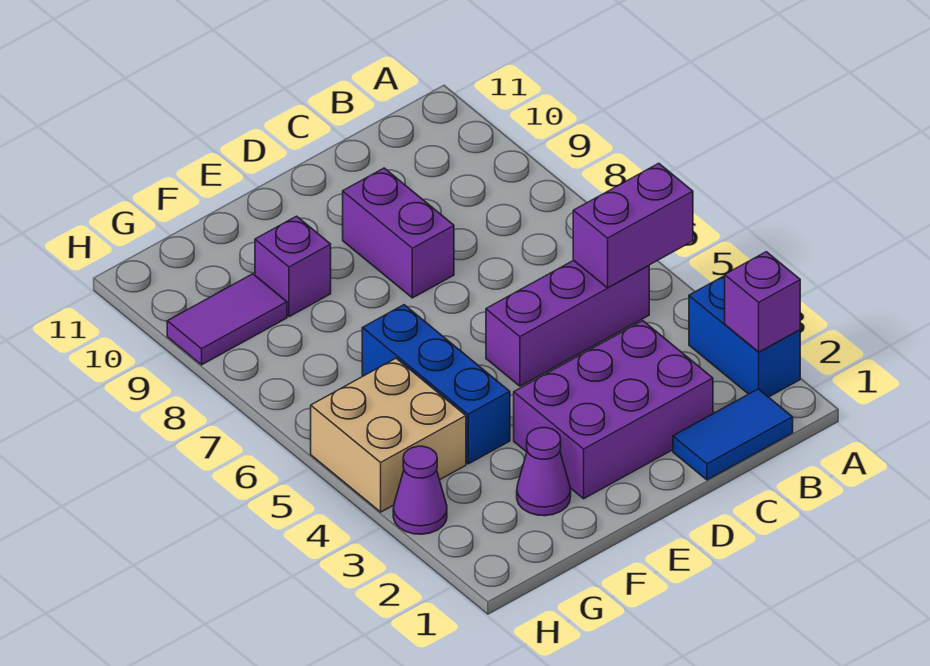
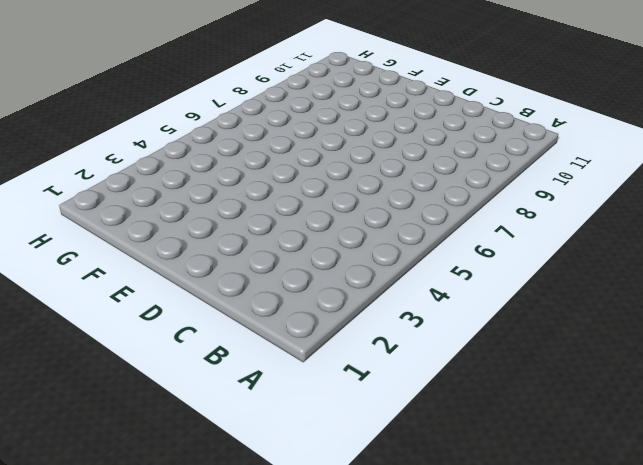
none -> blue brick A2:A3 level 1
none -> blue tile B1:C1 level 1
none -> purple brick B5:D5 level 1

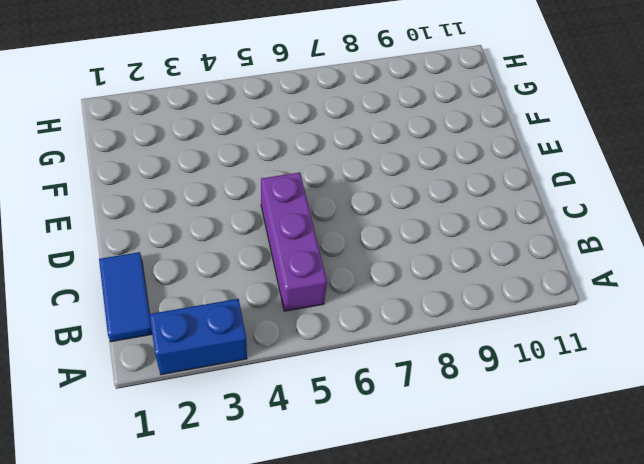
none -> purple brick C2:E3 level 1
none -> purple brick D8:D9 level 1
none -> purple cone F2 level 1

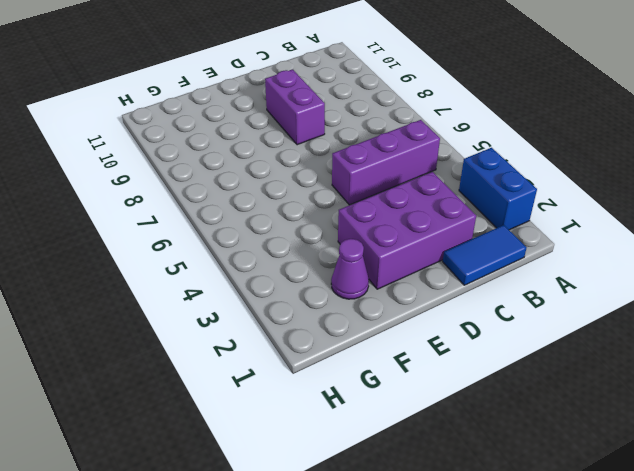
none -> blue brick F4:F6 level 1
none -> purple brick F9 level 1
none -> tan brick G4:H5 level 1

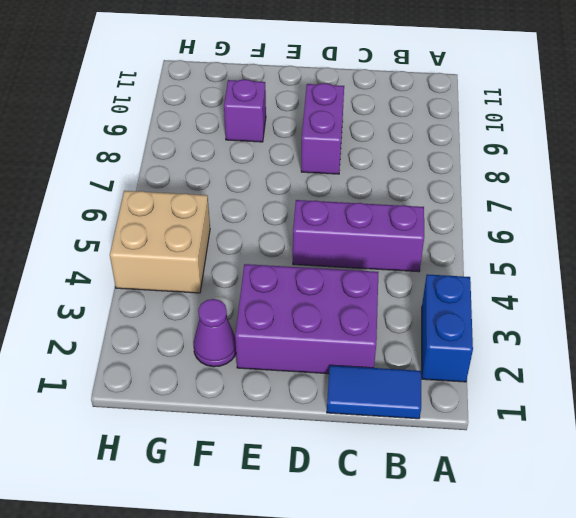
none -> blue brick F4:F6 level 1
none -> purple tile G9:H9 level 1
none -> purple cone H3 level 1

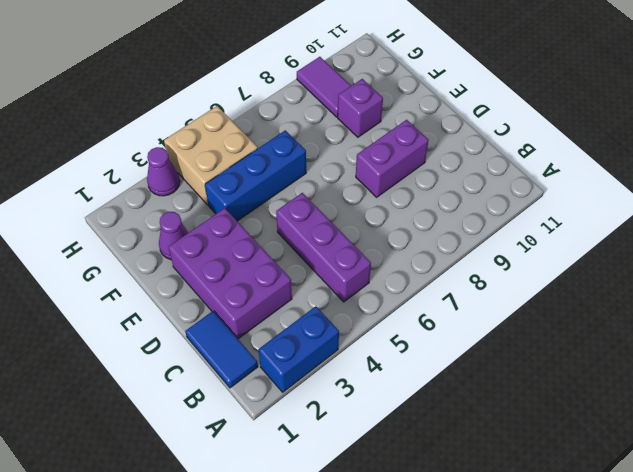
none -> purple brick A2 level 2
none -> purple brick A5:B5 level 2

